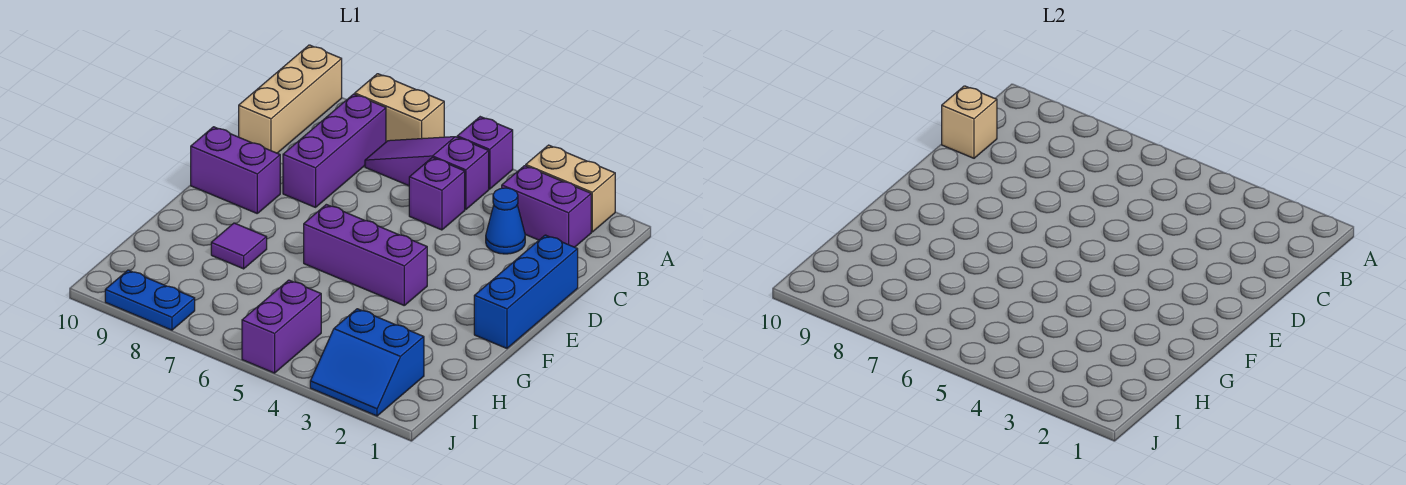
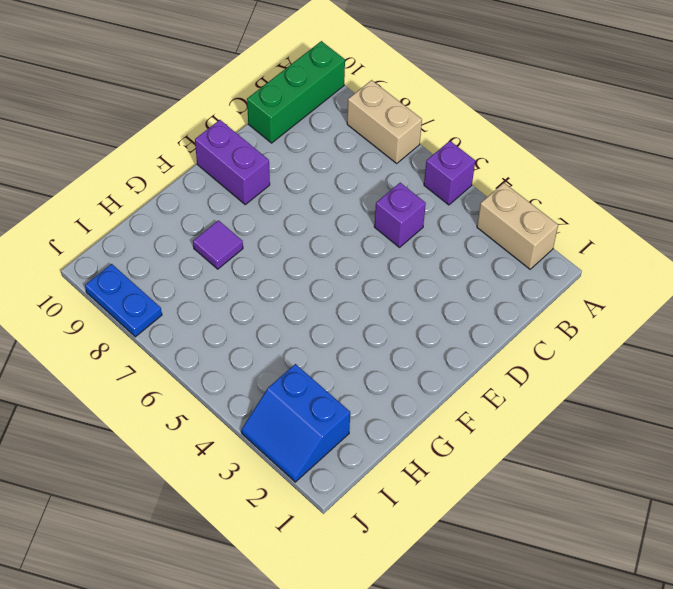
green brick A10:C10 level 1 -> tan brick A10:C10 level 1
none -> purple brick B2:B3 level 1
none -> purple slope B5:B7 level 1 top 5
none -> purple brick B8:D8 level 1

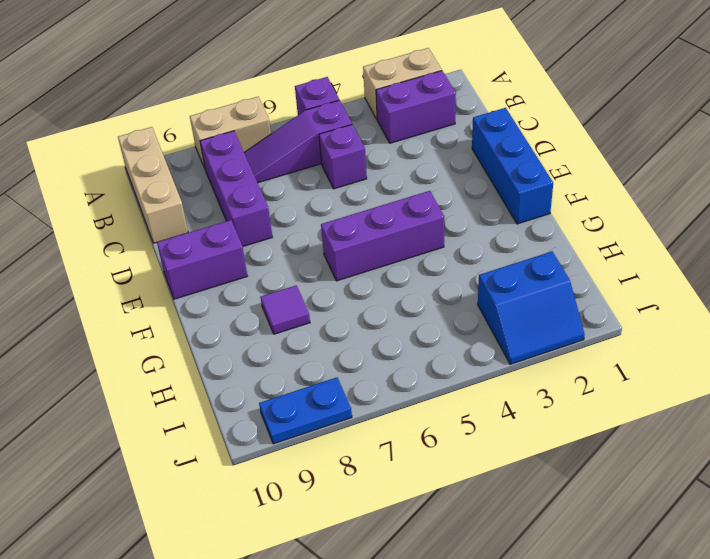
none -> blue cone C3 level 1
none -> purple brick I5:J5 level 1
none -> tan brick C10 level 2

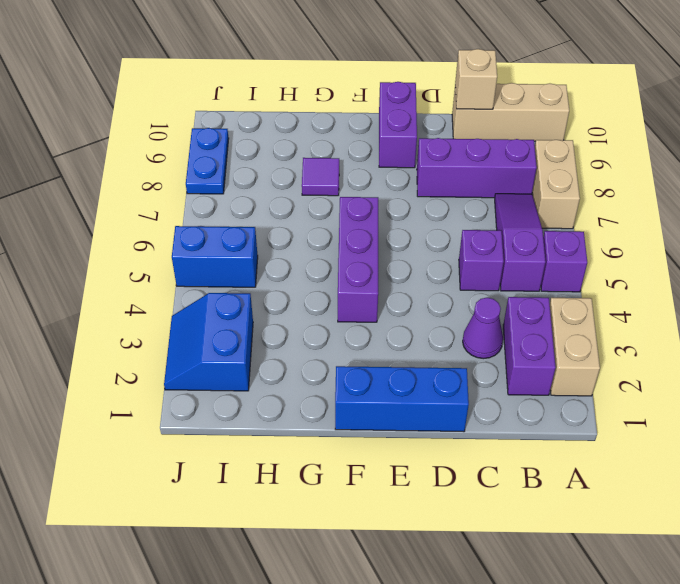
purple cone C3 level 1 -> blue cone C3 level 1
blue brick I5:J5 level 1 -> purple brick I5:J5 level 1

